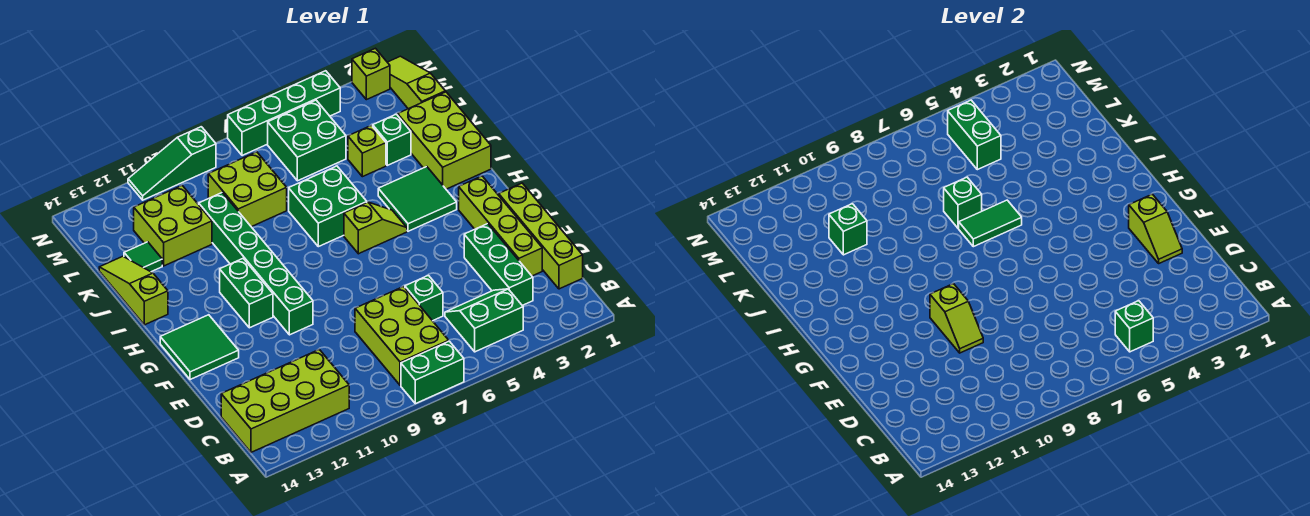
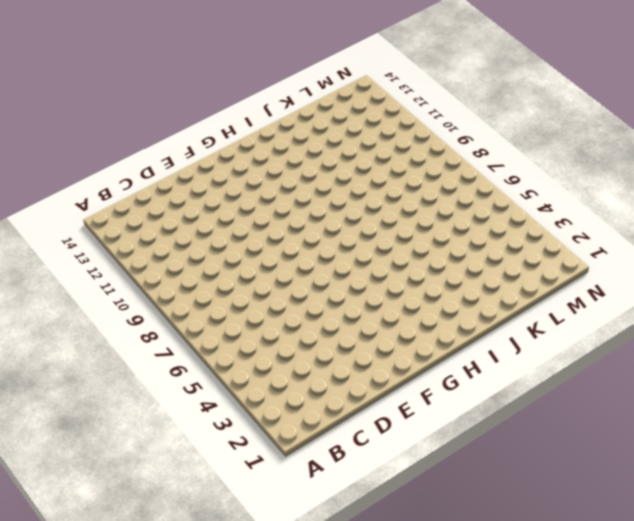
none -> green brick A7:A8 level 1
none -> green slope B4:C5 level 1 top B
none -> lime brick B7:D8 level 1
none -> lime brick B11:C14 level 1

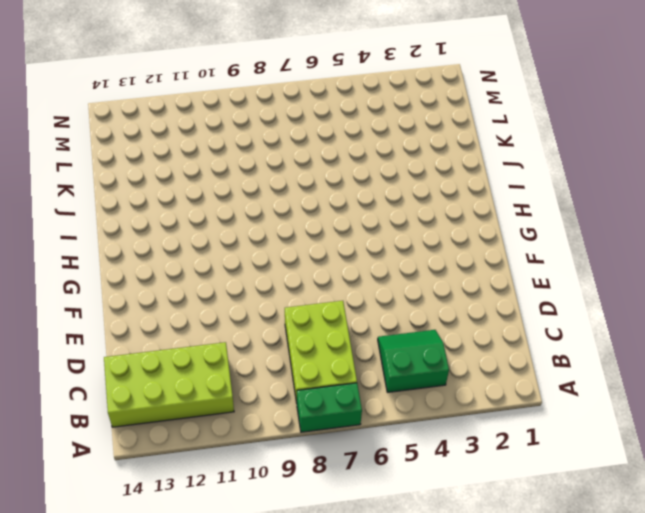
none -> lime brick C1:F1 level 1
none -> green brick C3:E3 level 1
none -> lime brick D2:G2 level 1
none -> green brick D6 level 1

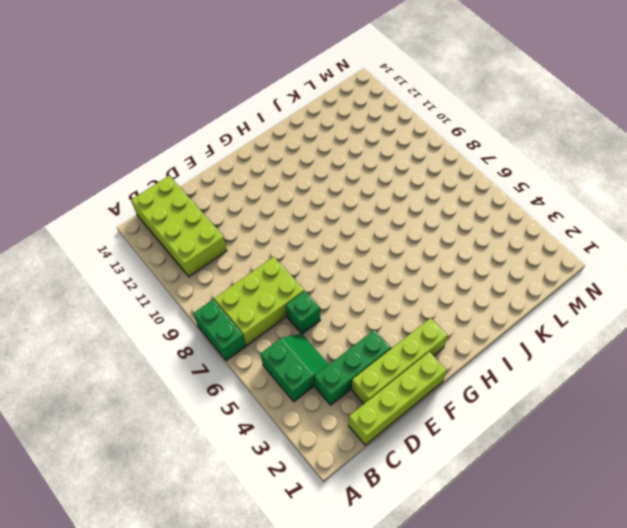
none -> green brick F10:K10 level 1
none -> green tile F13:G14 level 1
none -> green brick G11:H11 level 1
none -> green tile H3:I4 level 1

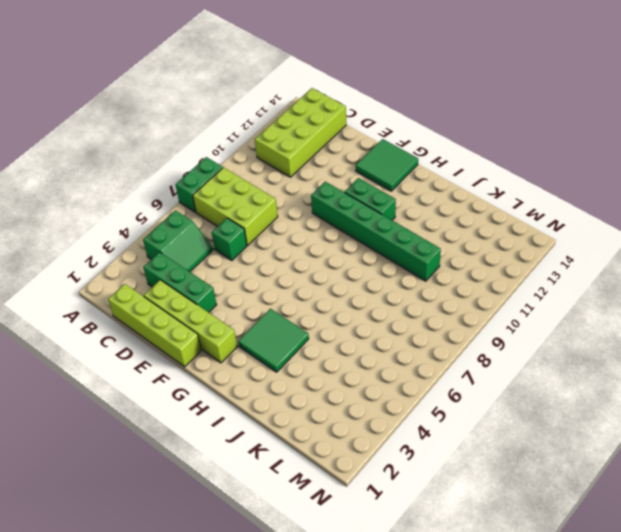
none -> lime slope H5:H6 level 1 top 6
none -> lime brick I1:K2 level 1
none -> green brick I6:J7 level 1
none -> lime slope I14:K14 level 1 top I

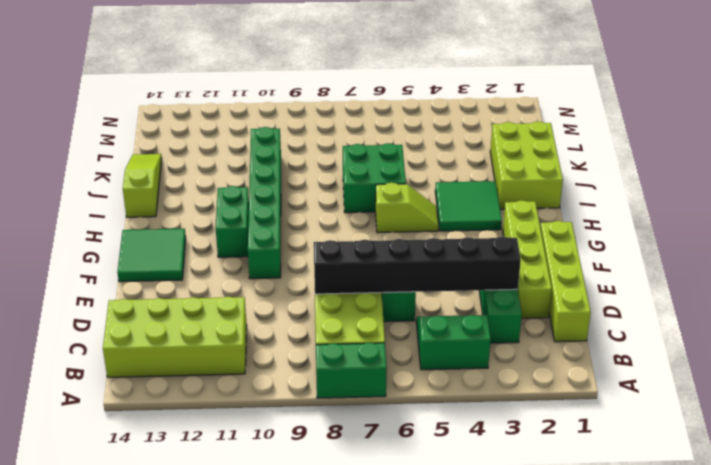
black brick D3:D8 level 2 -> none
none -> green brick K3 level 1
none -> lime brick K4 level 1
none -> lime brick K8:L9 level 1
none -> lime brick K11:L12 level 1

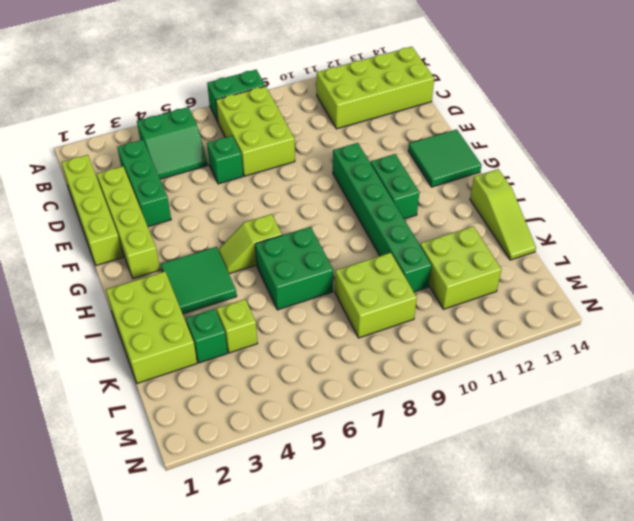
none -> green tile K13 level 1
none -> lime slope L1:N1 level 1 top L
none -> green brick L5:M6 level 1
none -> lime brick N2 level 1

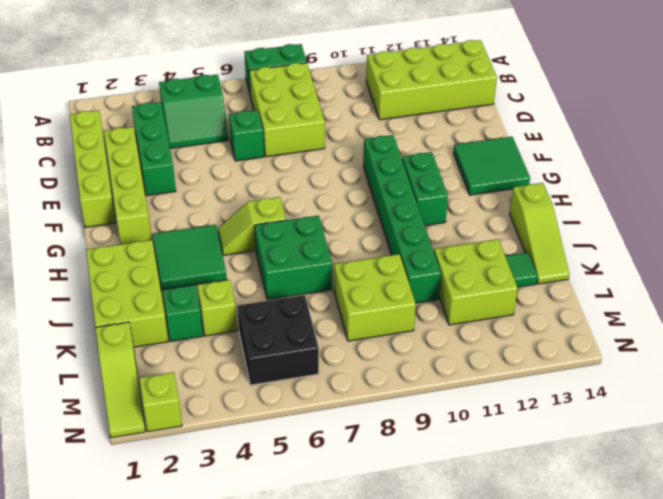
black brick L5:M6 level 1 -> green brick L5:M6 level 1
none -> green brick N4:N7 level 1
none -> green slope N9:N11 level 1 top 9
none -> green brick B5 level 2
none -> lime slope E2:F2 level 2 top F

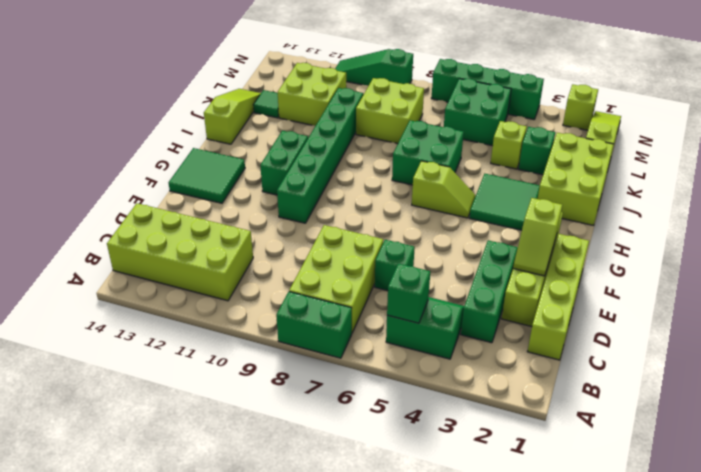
none -> lime slope E10:F10 level 2 top F
none -> green tile I6:I7 level 2
none -> green brick J7 level 2
none -> green brick K11 level 2

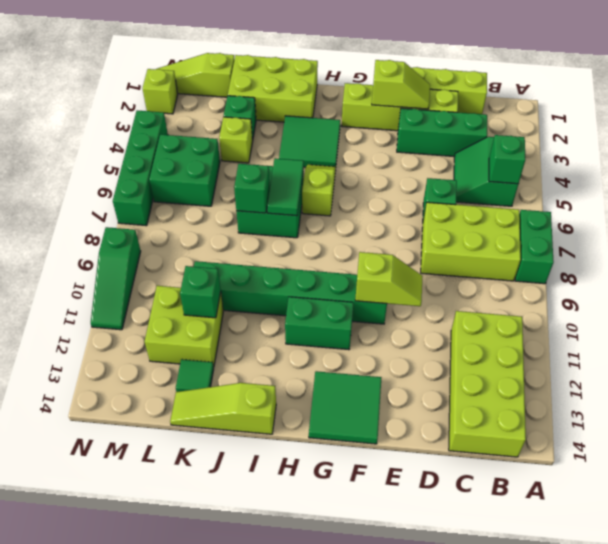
none -> lime brick K8:L9 level 1
none -> green brick L5:M5 level 2

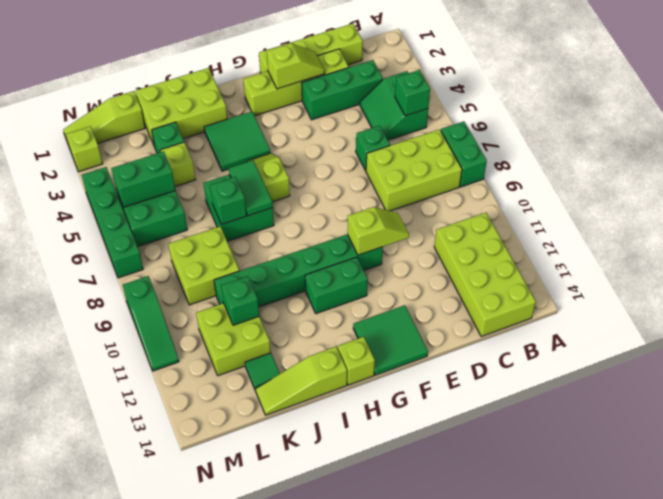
lime brick H14 level 1 -> none

